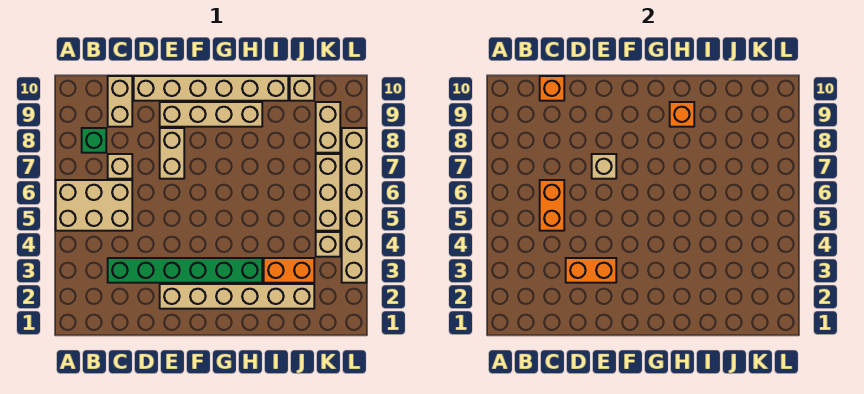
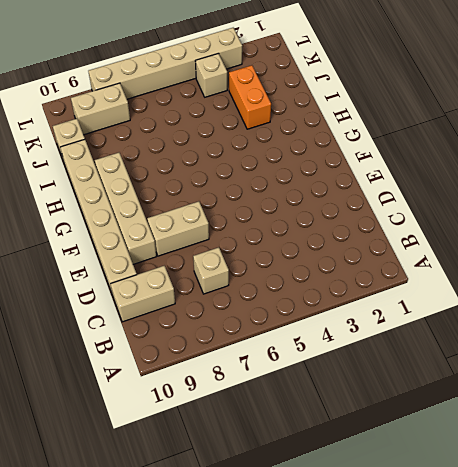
none -> tan brick A5:C6 level 1
none -> green brick B8 level 1
none -> green brick C3:H3 level 1

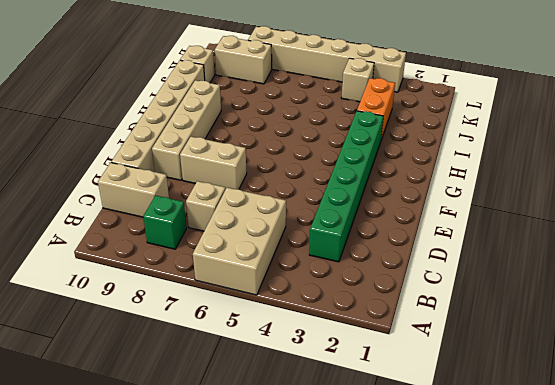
none -> tan brick E2:J2 level 1
none -> tan brick K5:K7 level 1
none -> orange brick C5:C6 level 2

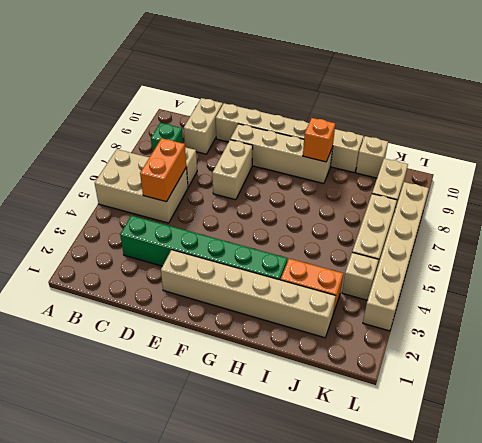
none -> orange brick C10 level 2
none -> orange brick D3:E3 level 2
none -> tan brick E7 level 2

